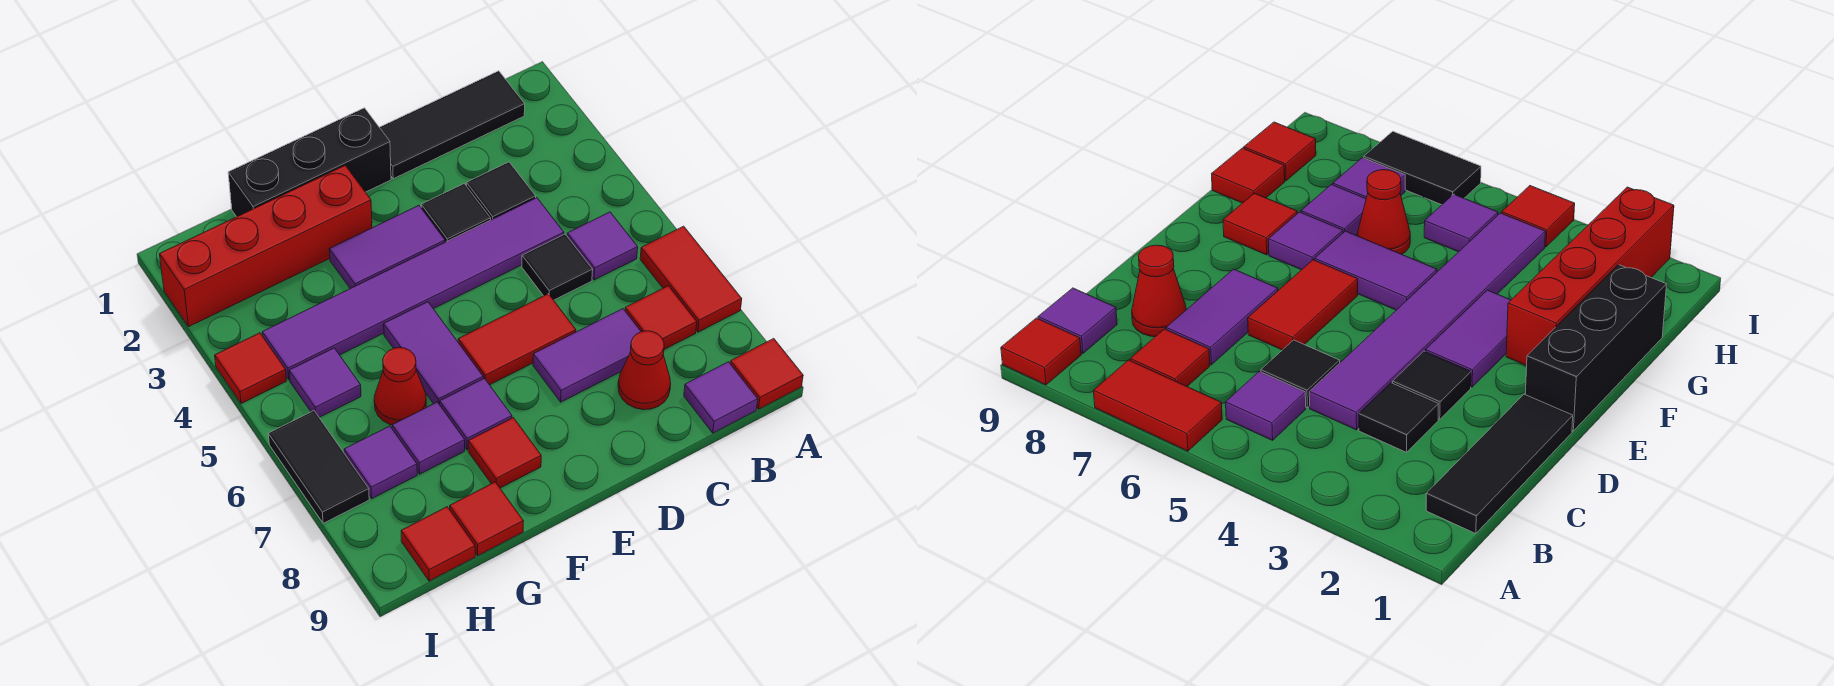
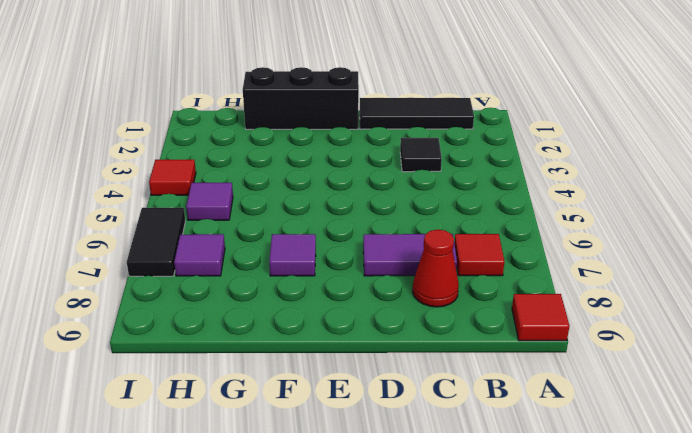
none -> red tile A6:A7 level 1
none -> purple tile B5 level 1
none -> purple tile B9 level 1

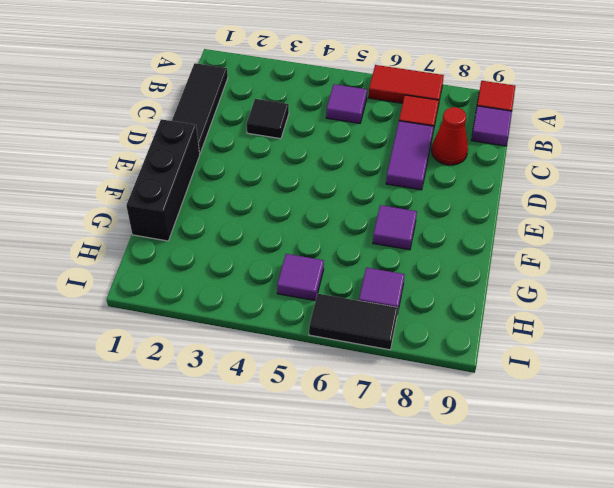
none -> purple tile C4:H4 level 1
none -> black tile C5 level 1
none -> black tile D3 level 1

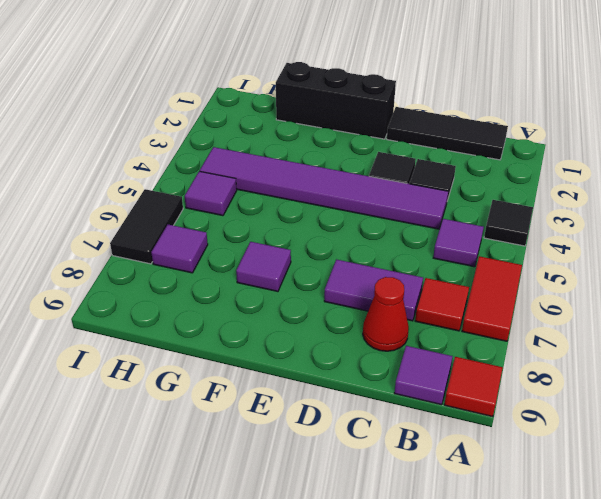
black tile A4 level 1 -> black tile C5 level 1
none -> red tile D6:E6 level 1
none -> purple tile E3:F3 level 1
none -> red brick F2:I2 level 1

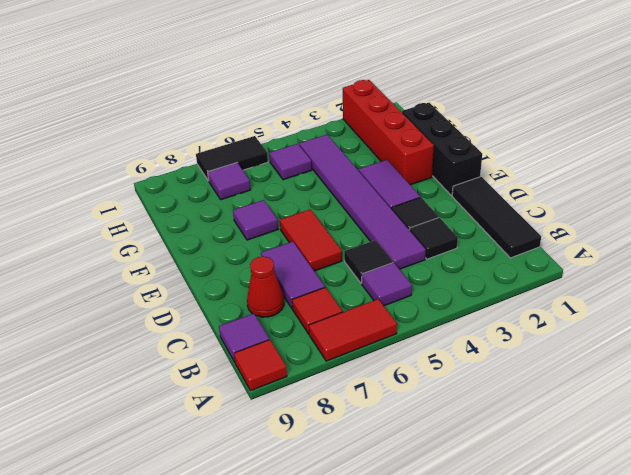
none -> purple tile F5:F6 level 1
none -> red tile F8 level 1
none -> red cone G6 level 1

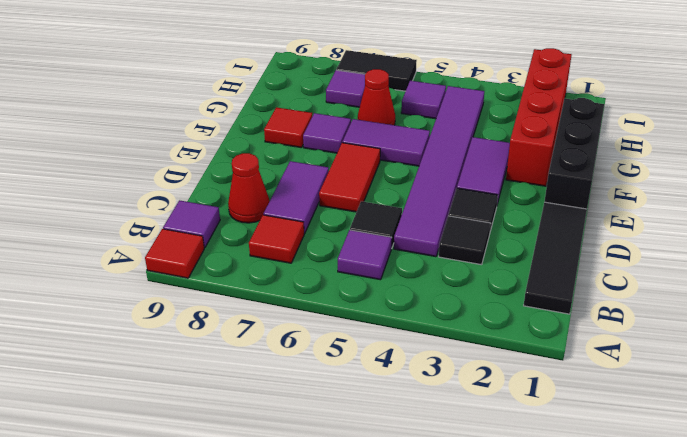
none -> red tile A6:A7 level 1
none -> purple tile G7 level 1
none -> red tile G9 level 1

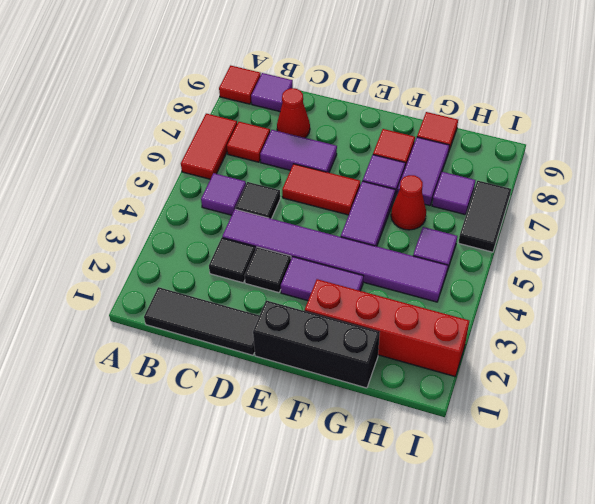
purple tile G7:G8 level 1 -> purple tile G7 level 1
none -> red tile H9 level 1
none -> red tile I4 level 1

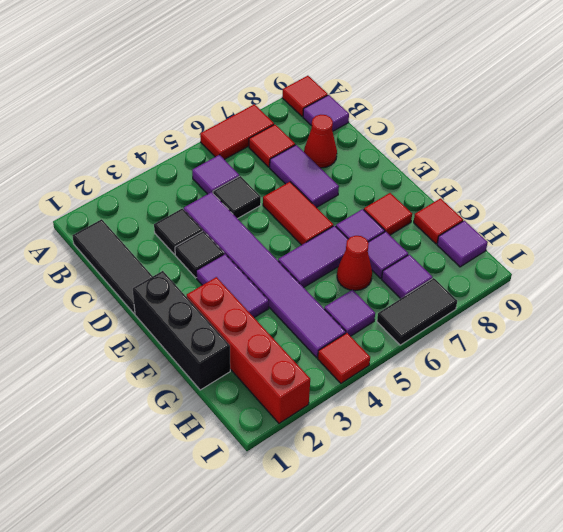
purple tile H9 level 1 -> red tile H9 level 1

